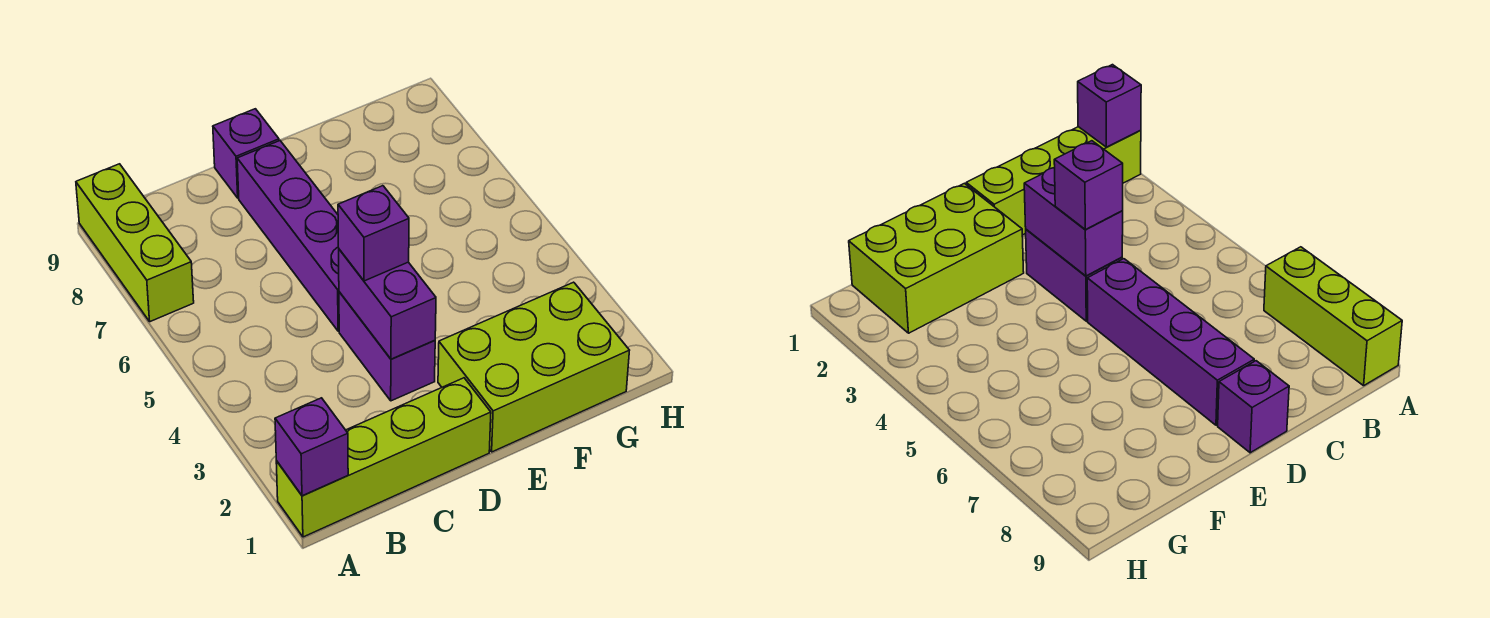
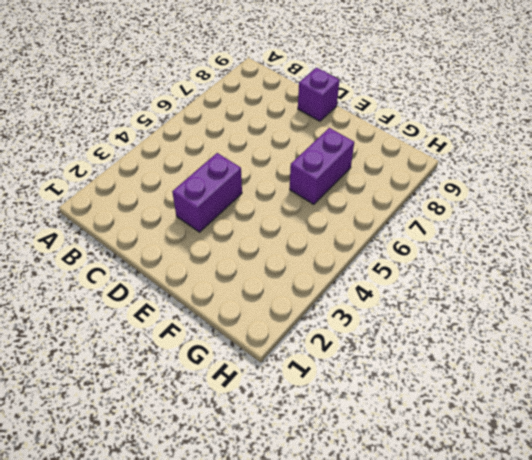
purple brick F6:F7 level 1 -> purple brick D3:D4 level 2
none -> lime brick A1:D1 level 1
none -> lime brick A7:A9 level 1

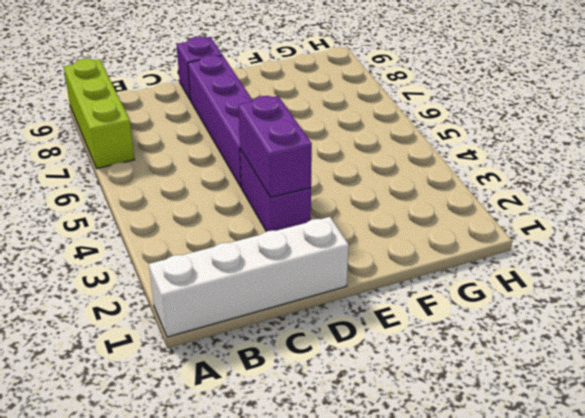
white brick A1:D1 level 1 -> lime brick A1:D1 level 1
none -> lime brick E1:G2 level 1
none -> purple brick A1 level 2

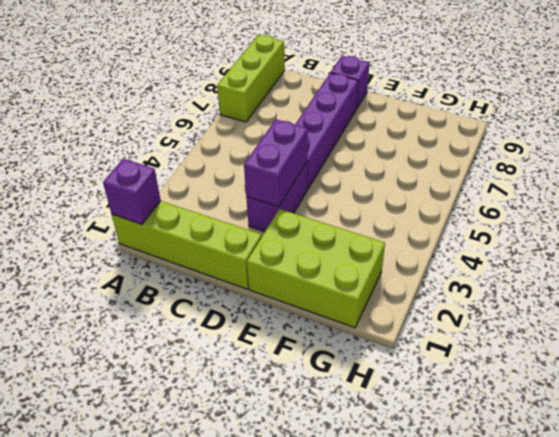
none -> purple brick D4 level 3

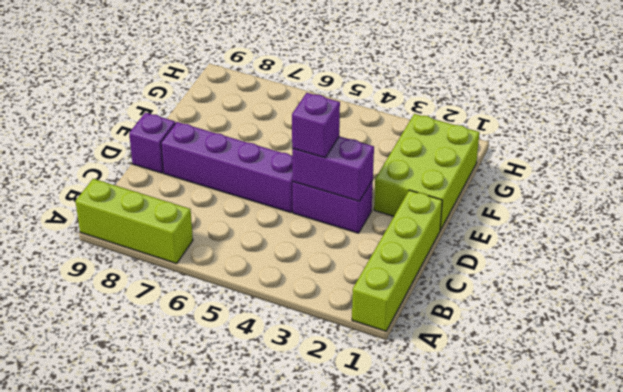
none -> purple brick A1 level 2

